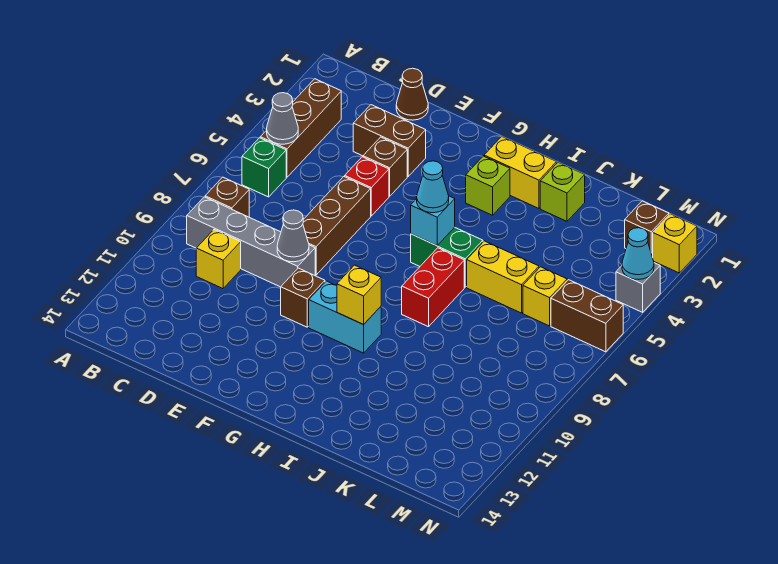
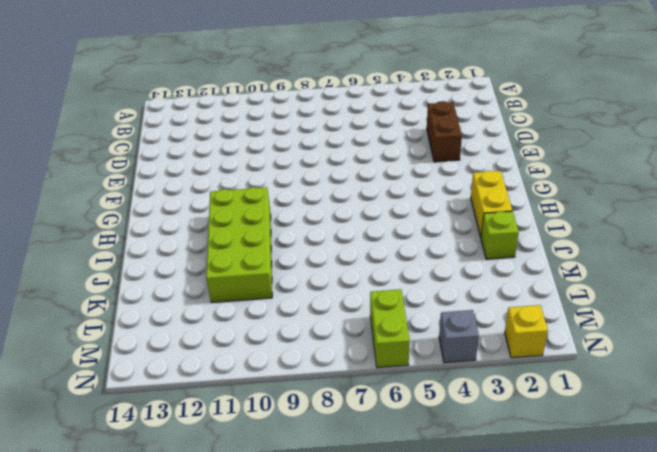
lime brick H10:K11 level 1 -> cyan brick G10:H10 level 1
lime brick M6:N6 level 1 -> brown brick M6:N6 level 1
none -> brown brick B3:B5 level 1
none -> green brick B6 level 1
none -> brown brick B8 level 1

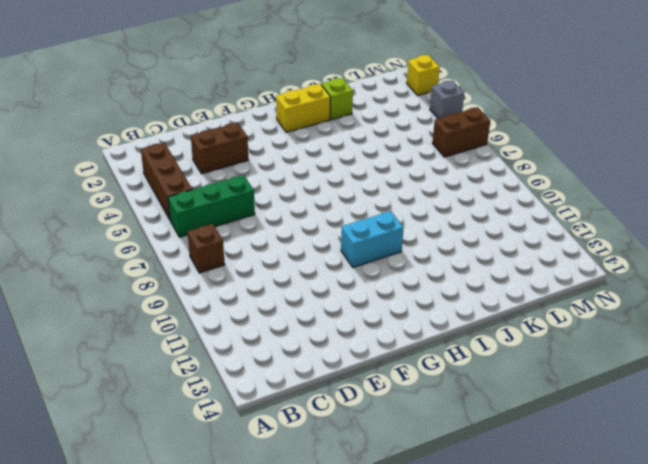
green brick B6:D6 level 1 -> green brick B6 level 1
none -> grey brick B9:E9 level 1
none -> yellow brick C10 level 1
none -> brown cone D1 level 1

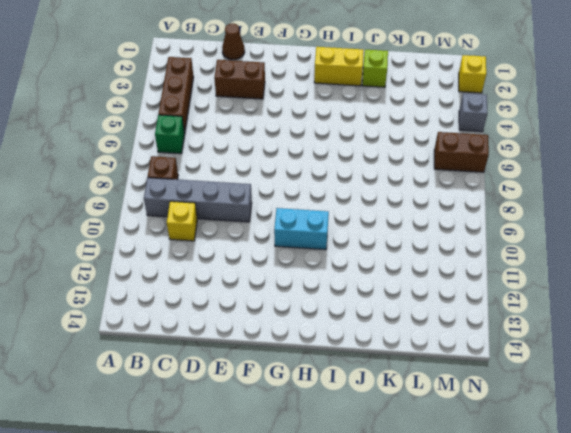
none -> brown brick E4 level 1
none -> red brick E5 level 1
none -> brown brick E6:E8 level 1

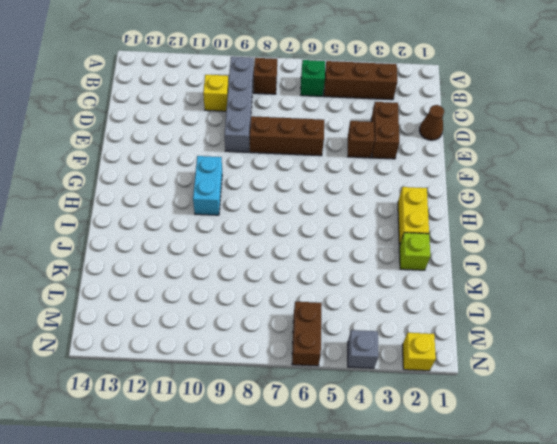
none -> red brick E5 level 1
none -> brown brick F10 level 1
none -> lime brick H3 level 1

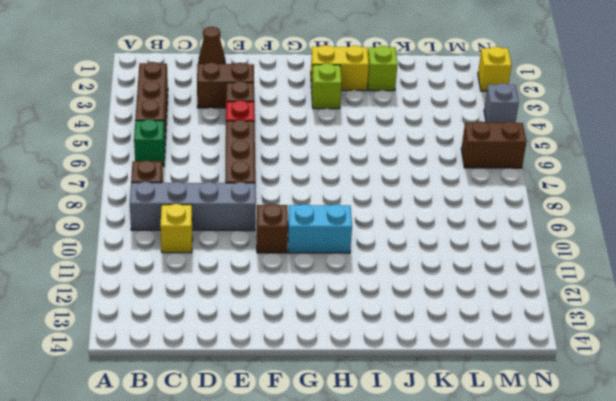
none -> green brick H6:I6 level 1
none -> red brick I7:I8 level 1
none -> yellow brick J6:K6 level 1

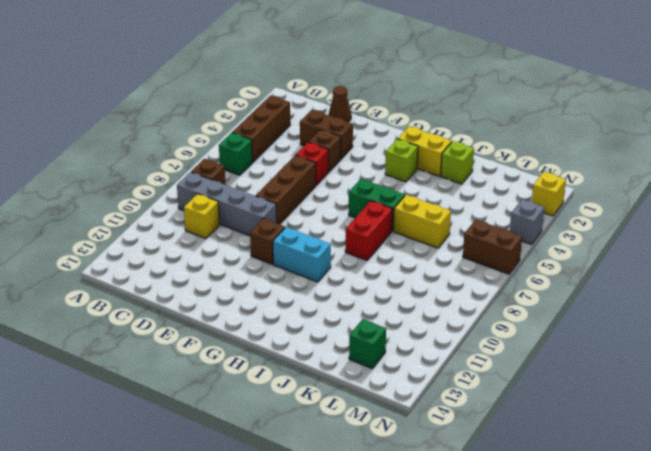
green brick L13 level 1 -> none
none -> yellow brick L6 level 1
none -> brown brick M2 level 1
none -> grey cone B5 level 2

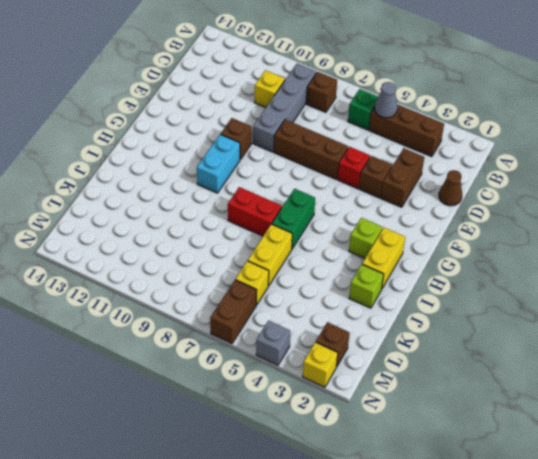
none -> grey cone E9 level 2
none -> cyan brick H6 level 2
none -> yellow brick H10 level 2

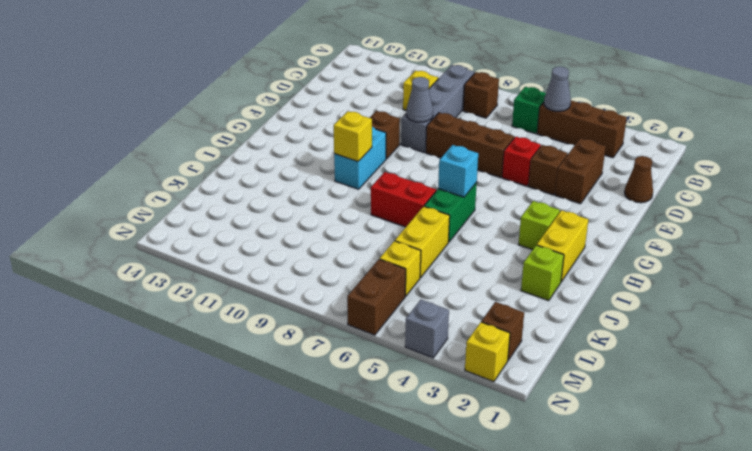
none -> cyan cone N4 level 2
none -> cyan cone H6 level 3

